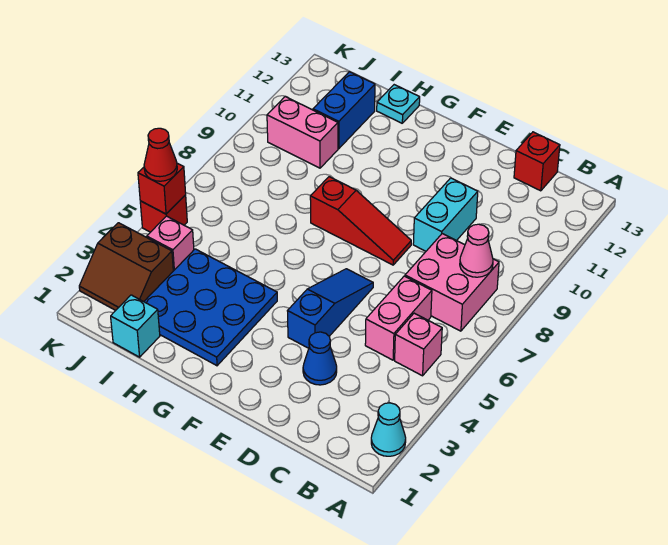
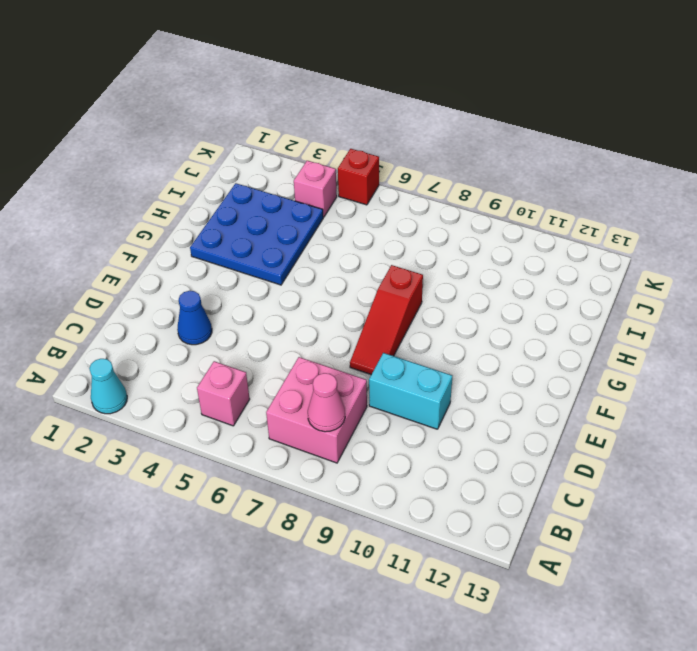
none -> pink brick C5:C6 level 1
none -> red brick C13 level 1
none -> blue slope E4:E6 level 1 top 4

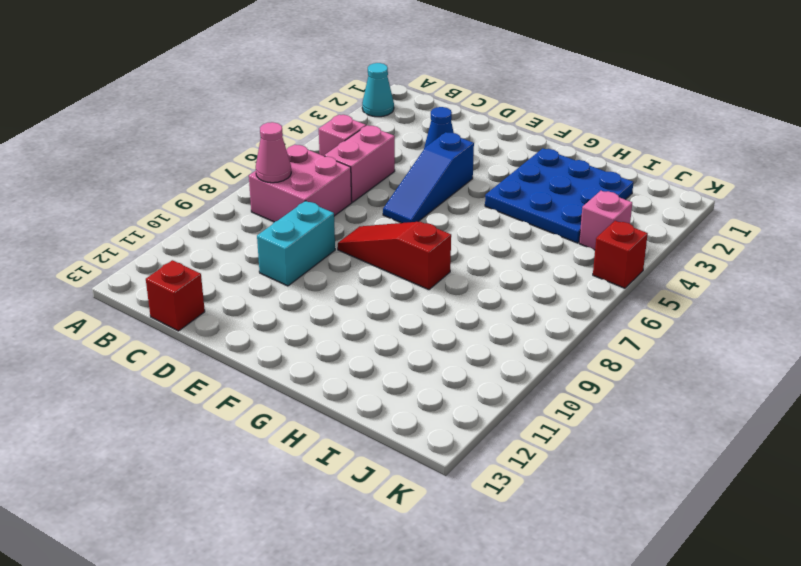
none -> cyan plate H13 level 1
none -> cyan brick I1 level 1
none -> pink brick I10:J10 level 1

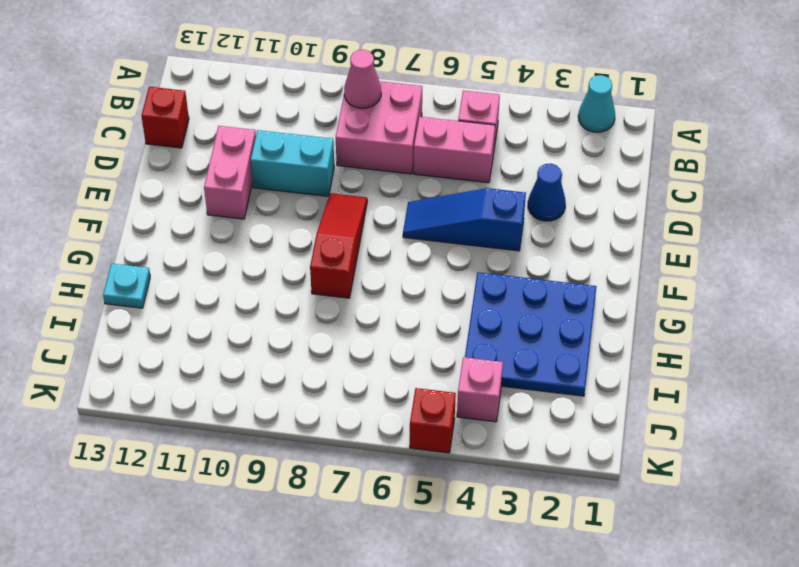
pink brick D11:E11 level 1 -> pink brick I10:J10 level 1
none -> cyan brick I1 level 1
none -> blue brick I11:I12 level 1
none -> brown slope J2:K3 level 1 top 3

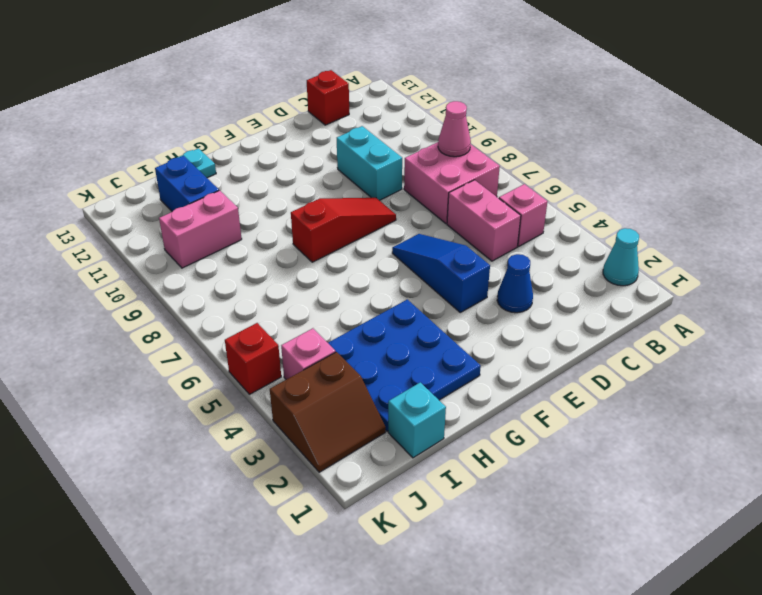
none -> red brick K5 level 2
none -> red cone K5 level 3

